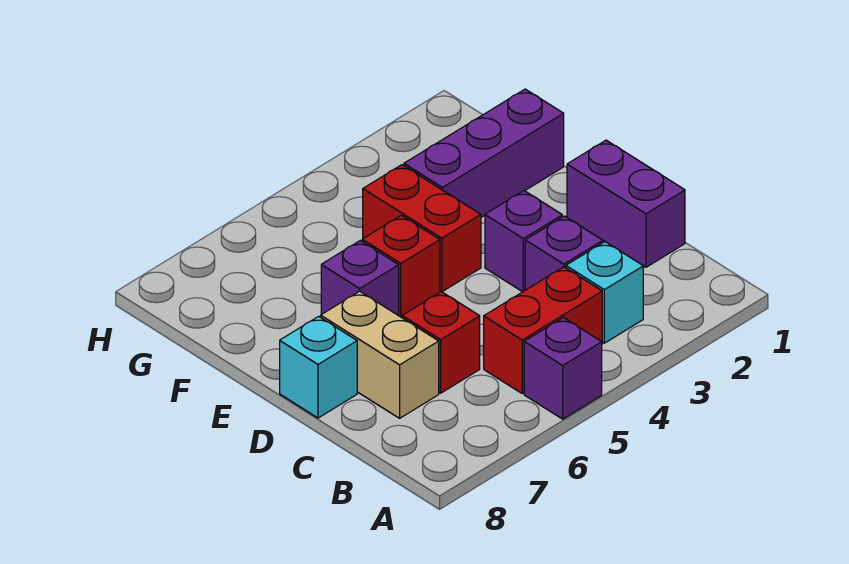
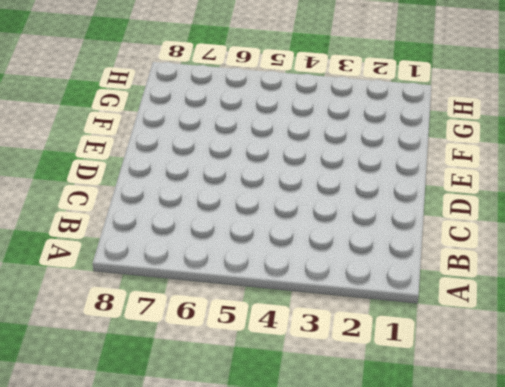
none -> purple brick A5 level 1
none -> cyan brick B3 level 1
none -> red brick B4:B5 level 1

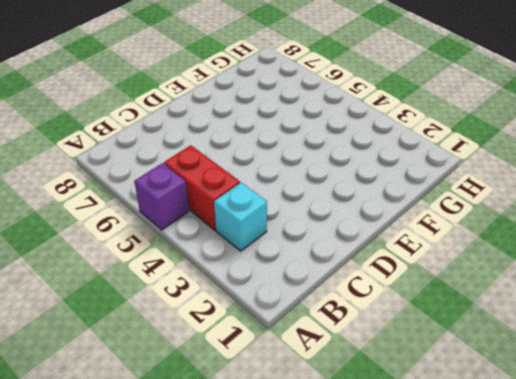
none -> purple brick C1:D1 level 1
none -> purple brick C3 level 1
none -> red brick C6 level 1

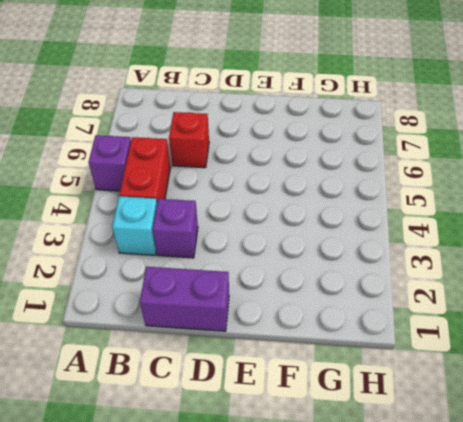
none -> tan brick C7:D7 level 1
none -> purple brick D3 level 1
none -> cyan brick D8 level 1

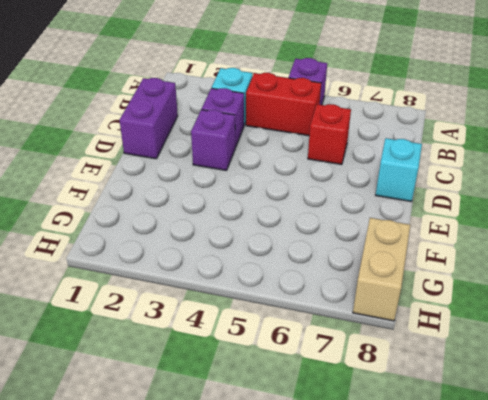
tan brick G8:H8 level 1 -> tan brick C7:D7 level 1
none -> red brick E4:F4 level 1
none -> red brick E5 level 1
none -> purple brick E6 level 1

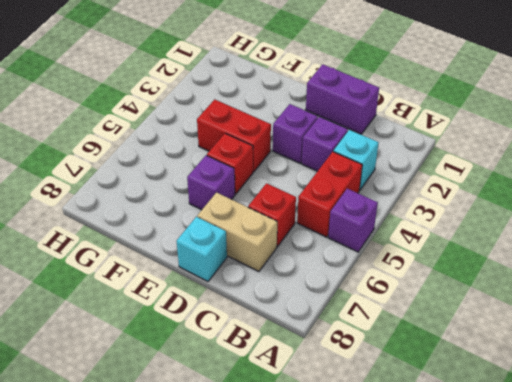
none -> purple brick F1:F3 level 1

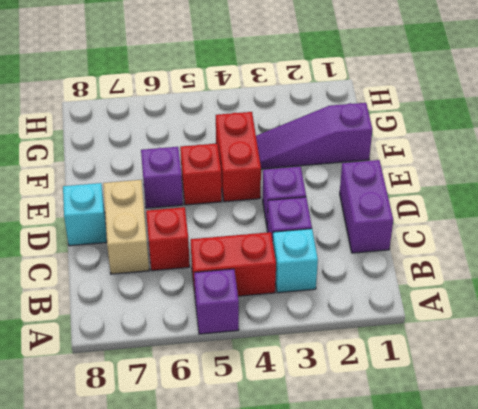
purple slope F1:F3 level 1 top 1 -> purple brick F1:F3 level 1

